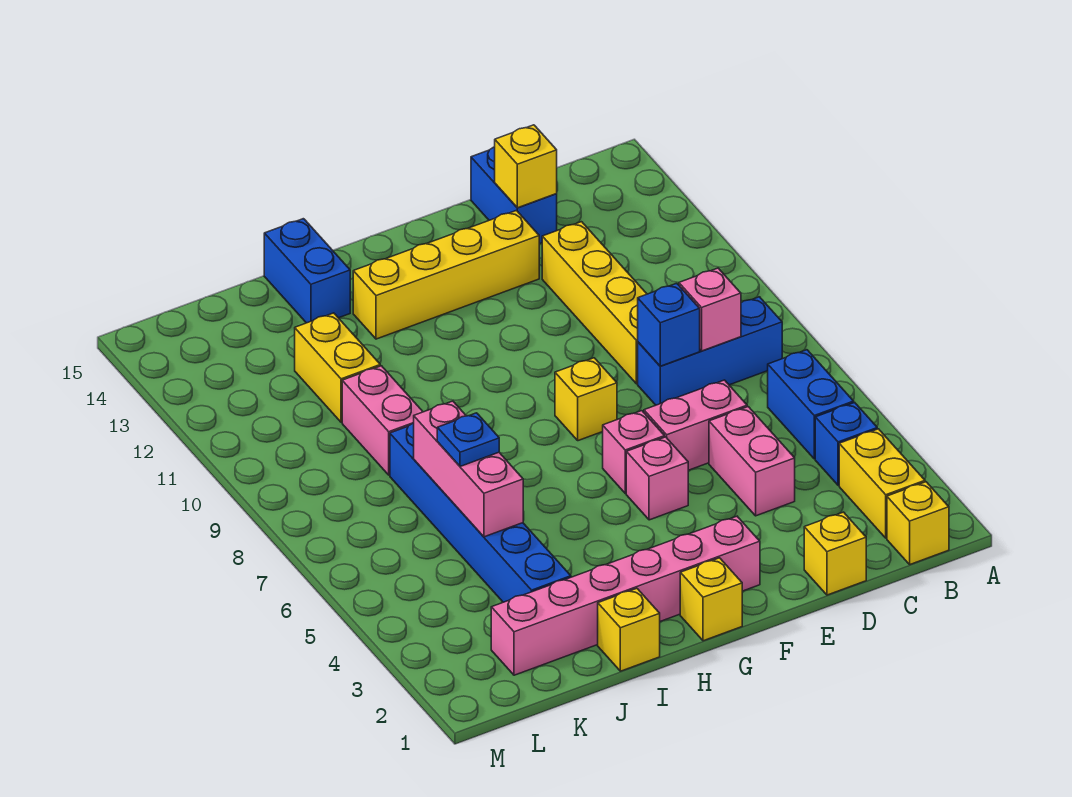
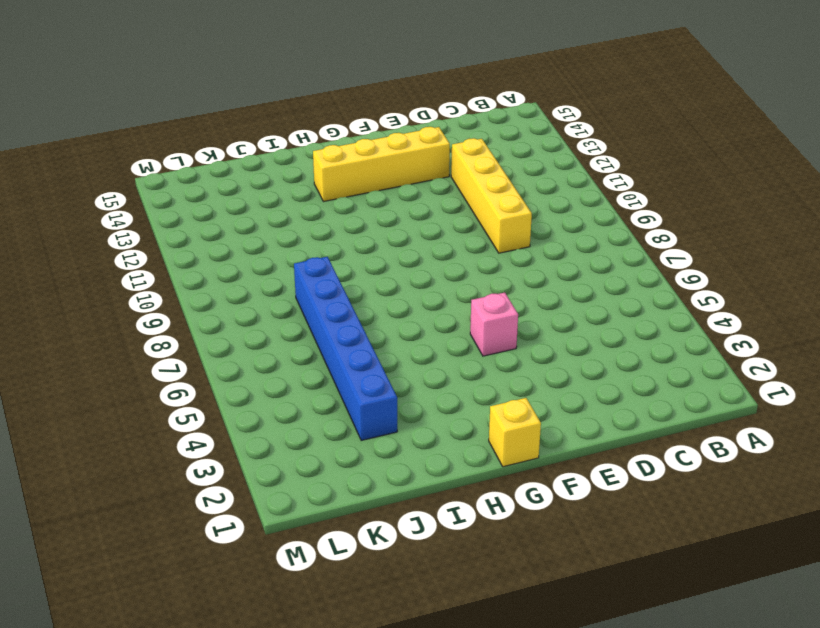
none -> yellow brick B1 level 1
none -> yellow brick B2:B3 level 1
none -> blue brick B4 level 1

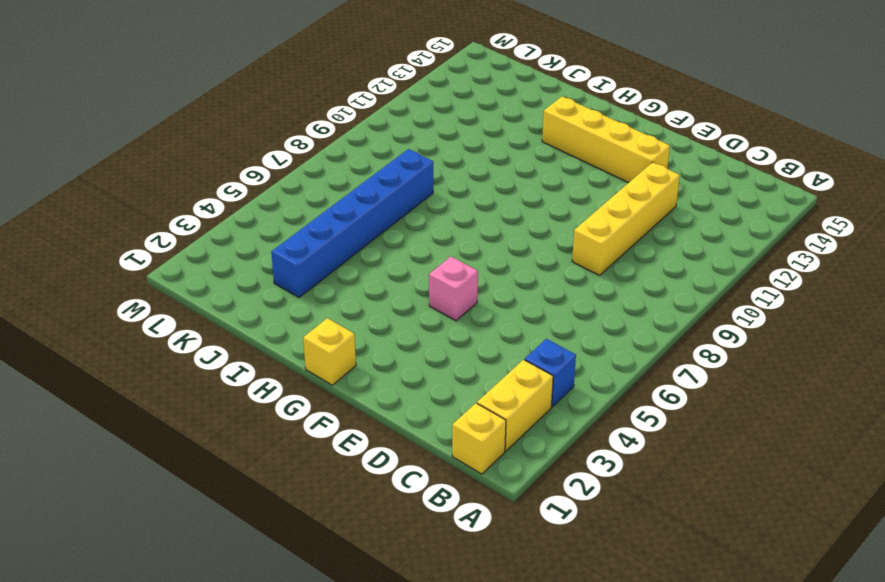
none -> blue brick B5:B6 level 1
none -> blue brick B8:D8 level 1
none -> yellow brick D1 level 1

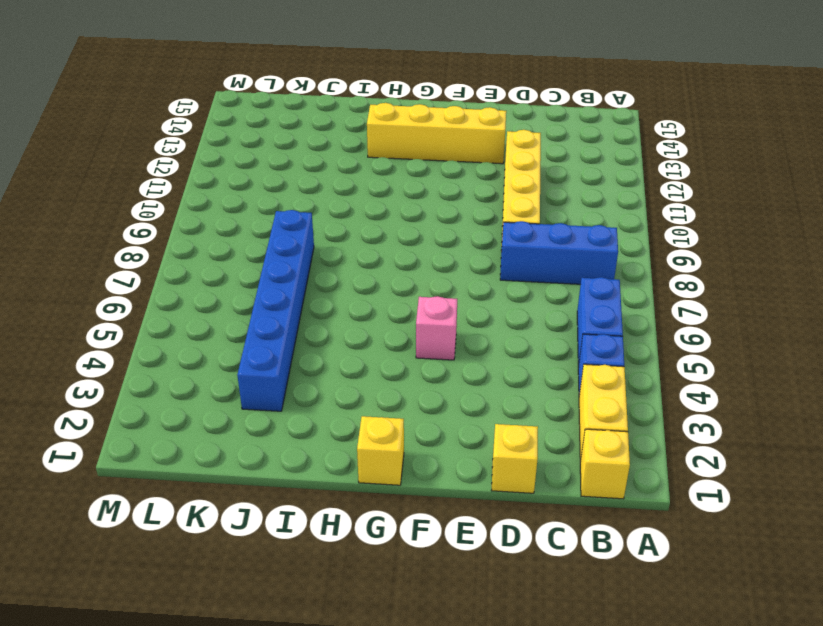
none -> pink brick D4:D5 level 1
none -> pink brick D6:E6 level 1
none -> blue brick D14:D15 level 1

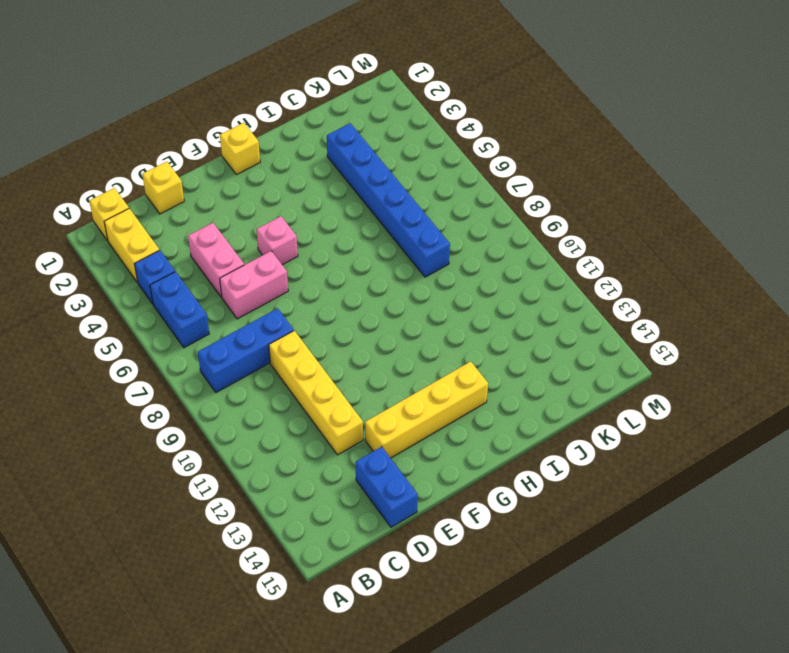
none -> pink brick F2:K2 level 1
none -> pink brick F6 level 1
none -> yellow brick F8 level 1

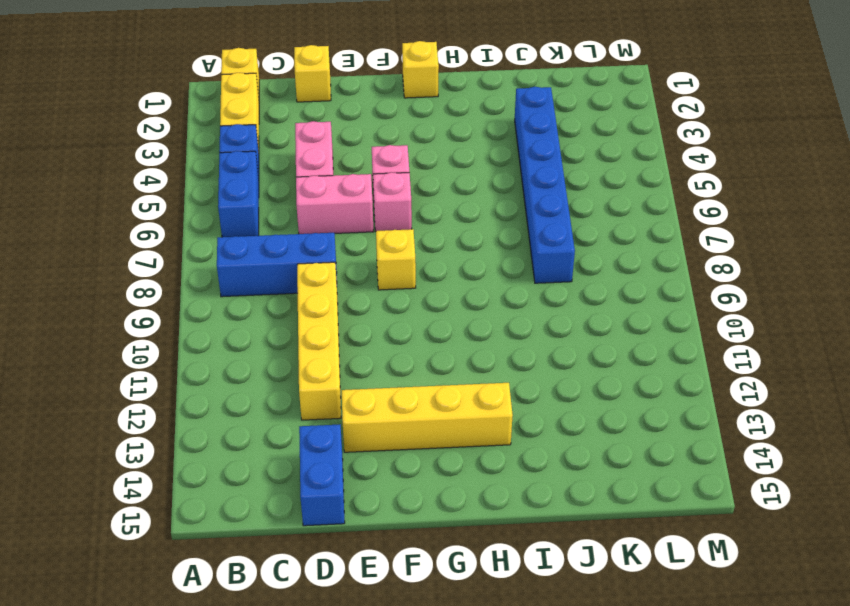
none -> pink brick F2:K2 level 1
none -> yellow brick I1 level 1
none -> blue brick I14:I15 level 1

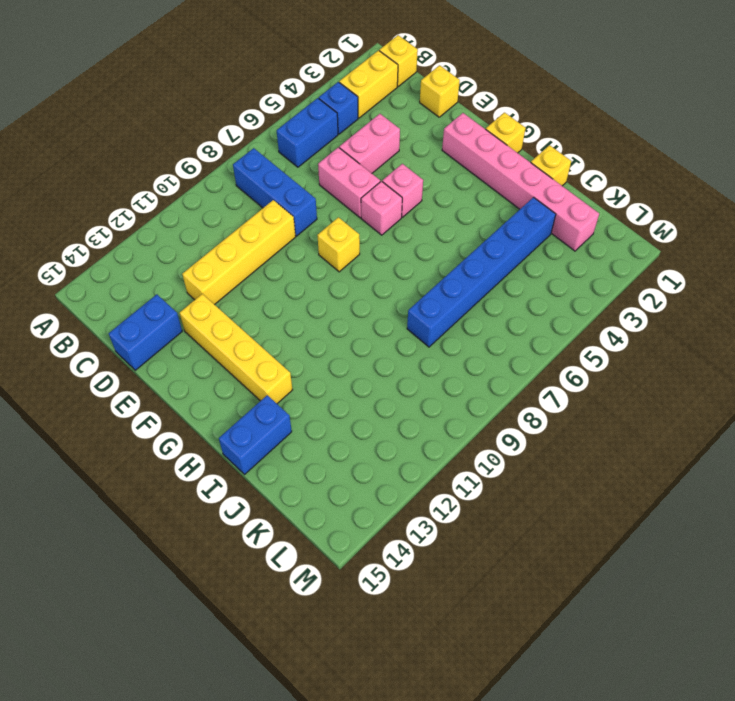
none -> pink brick J9:J10 level 1
none -> yellow brick J11:J12 level 1
none -> pink brick C8 level 2

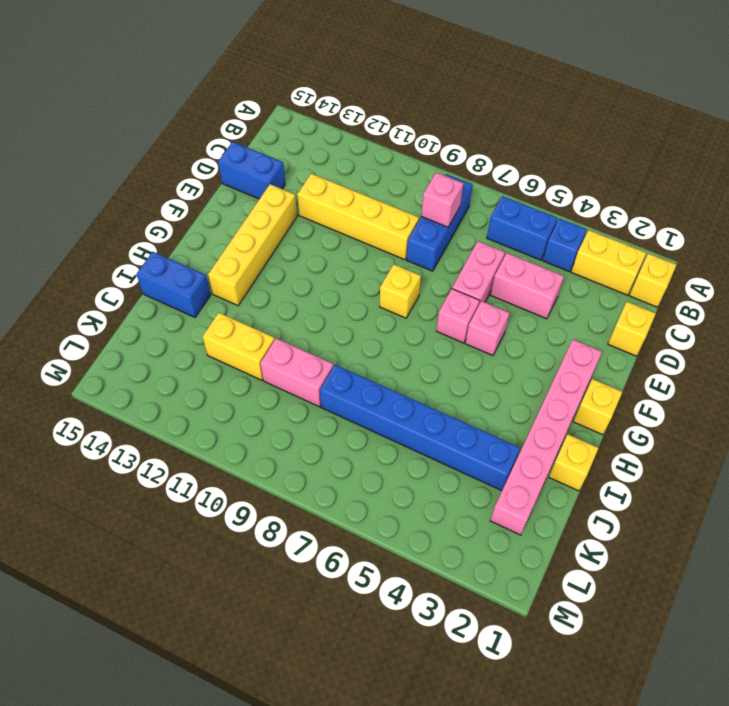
none -> blue brick D8 level 2
none -> yellow brick D14 level 2
none -> pink brick J5:J7 level 2

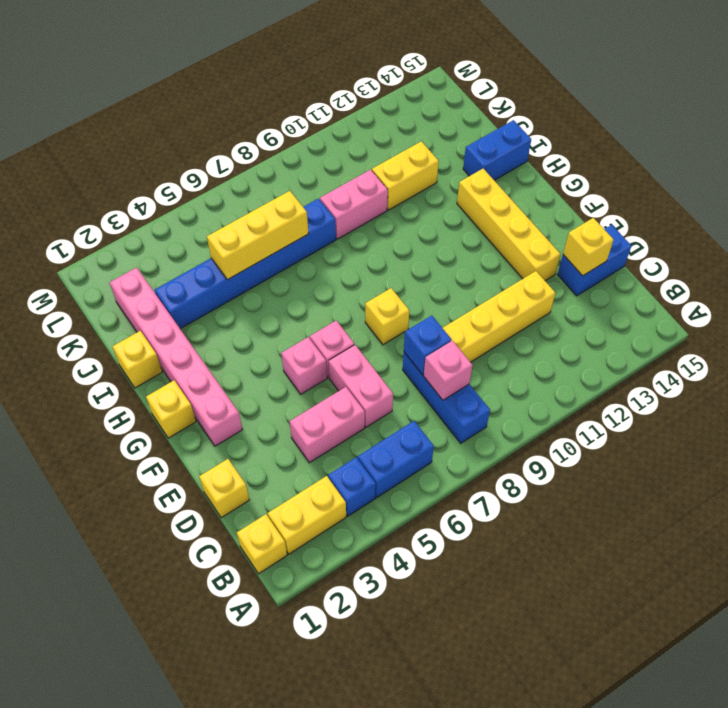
yellow brick J5:J7 level 2 -> pink brick J5:J7 level 2
none -> blue plate J6 level 3

